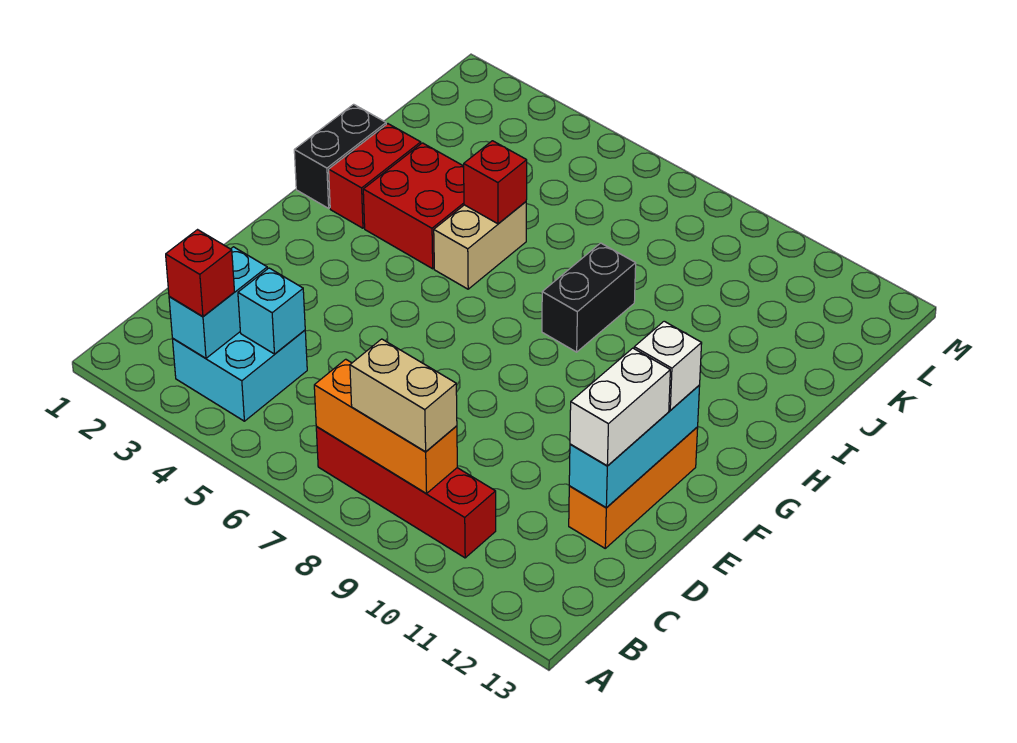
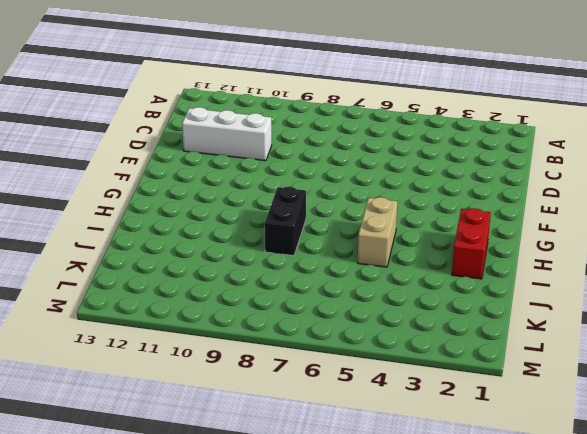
white brick D10:D12 level 1 -> orange brick D12:F12 level 1
none -> cyan brick B3:C4 level 1
none -> red brick B7:B10 level 1
none -> black brick H1:I1 level 1

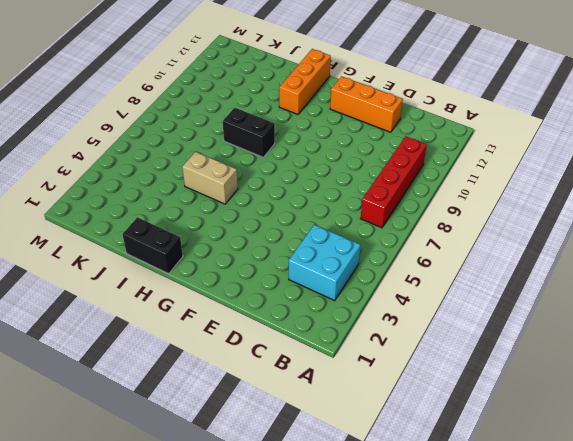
orange brick H11:H13 level 1 -> orange brick B7:B9 level 2
none -> red brick H2:I2 level 1
none -> red brick H3:I4 level 1
none -> cyan brick B3:C3 level 2

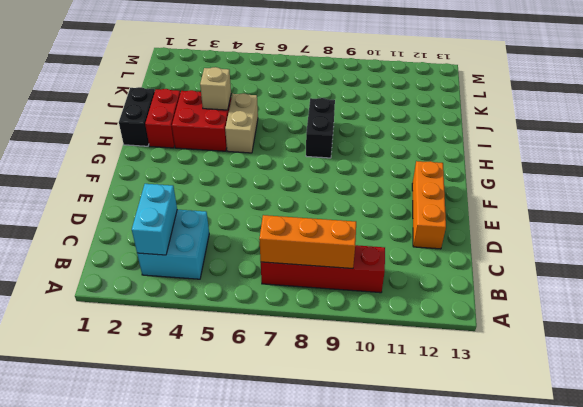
tan brick I4 level 2 -> none
none -> cyan brick C4 level 2
none -> cyan brick D12:F12 level 2
none -> red brick I5 level 2

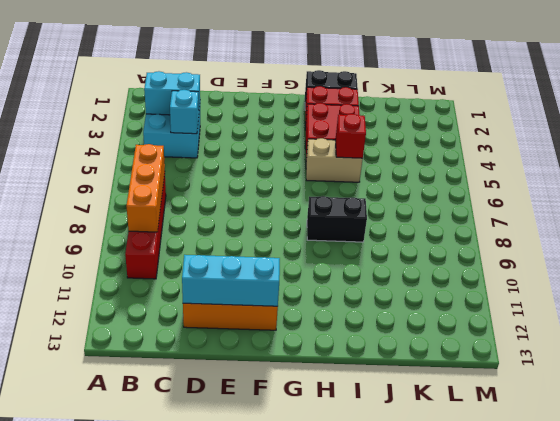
none -> red brick B3 level 3
none -> tan brick B8:B9 level 3
none -> white brick D12:E12 level 3

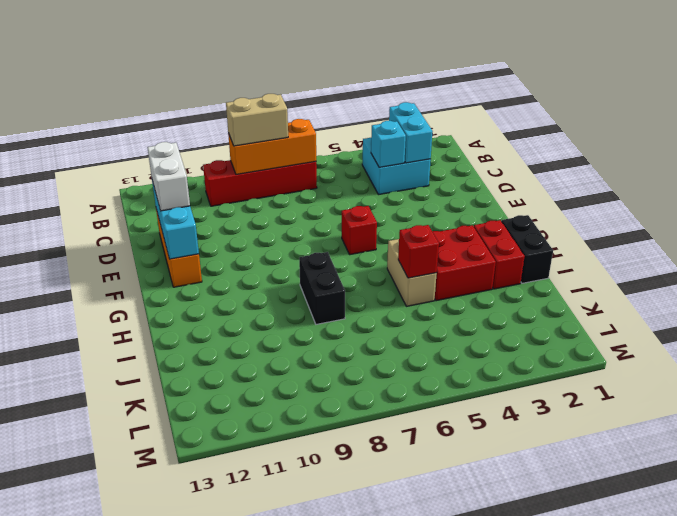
red brick F6 level 1 -> red brick B3 level 3
none -> white brick F12 level 3

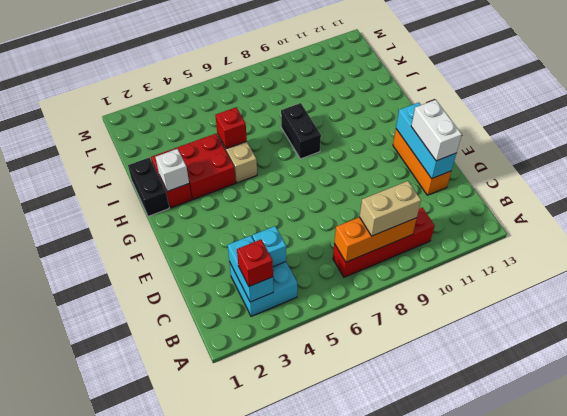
white brick H2 level 2 -> white brick F12 level 3

